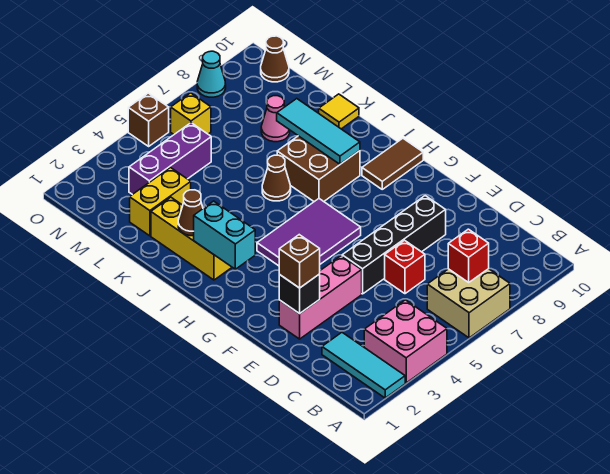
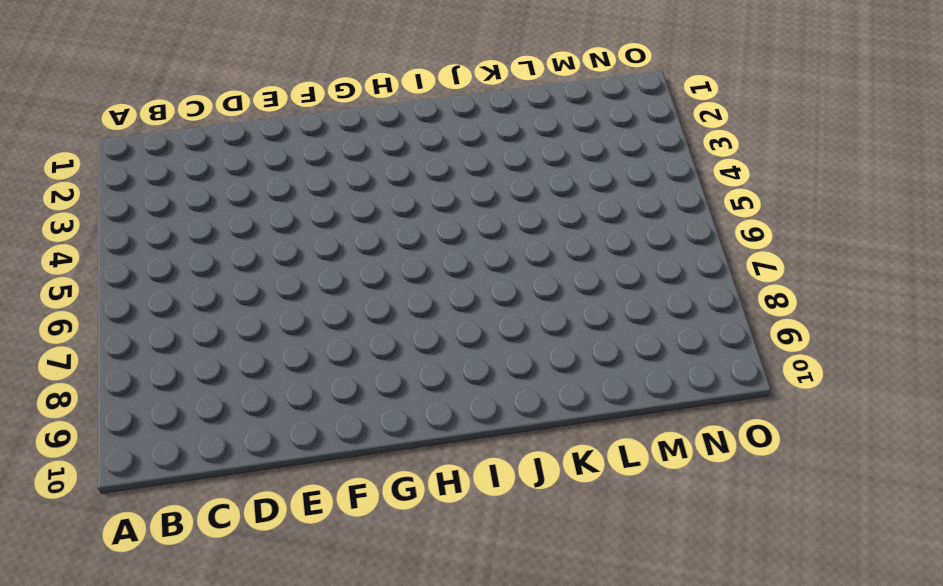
none -> cyan tile A2:C2 level 1
none -> pink brick A3:B4 level 1
none -> tan brick A6:B7 level 1

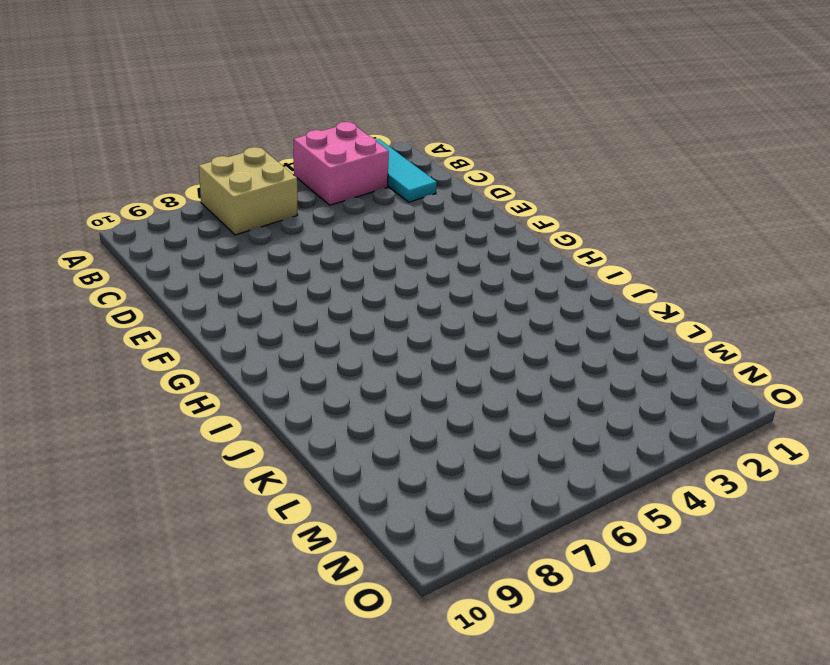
none -> red brick D6 level 1
none -> pink brick E2:E4 level 1
none -> black brick E5:E8 level 1

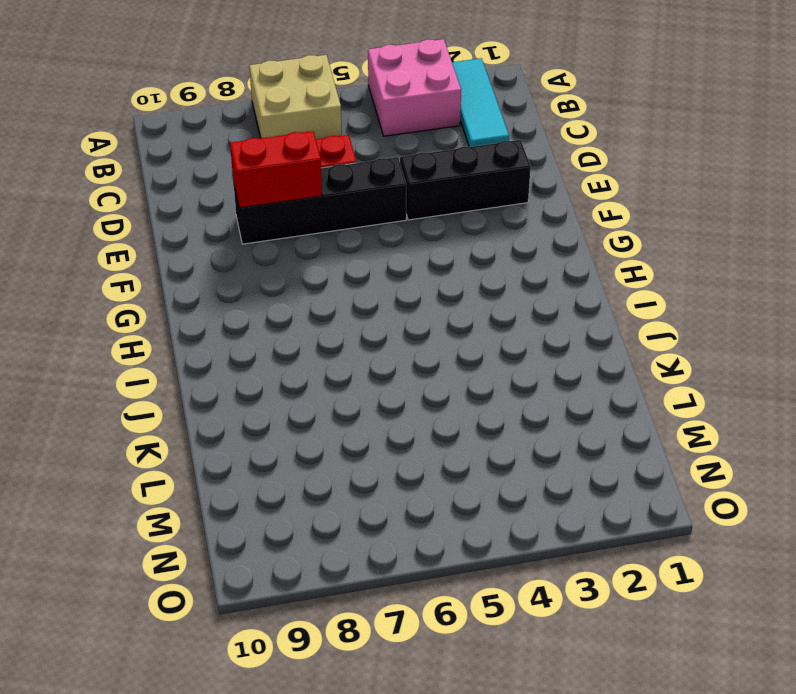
black brick E2:E4 level 1 -> pink brick E2:E4 level 1
red brick E7:E8 level 2 -> none
none -> purple tile G4:H6 level 1
none -> brown tile H9:H10 level 1
none -> yellow brick I2:K2 level 1

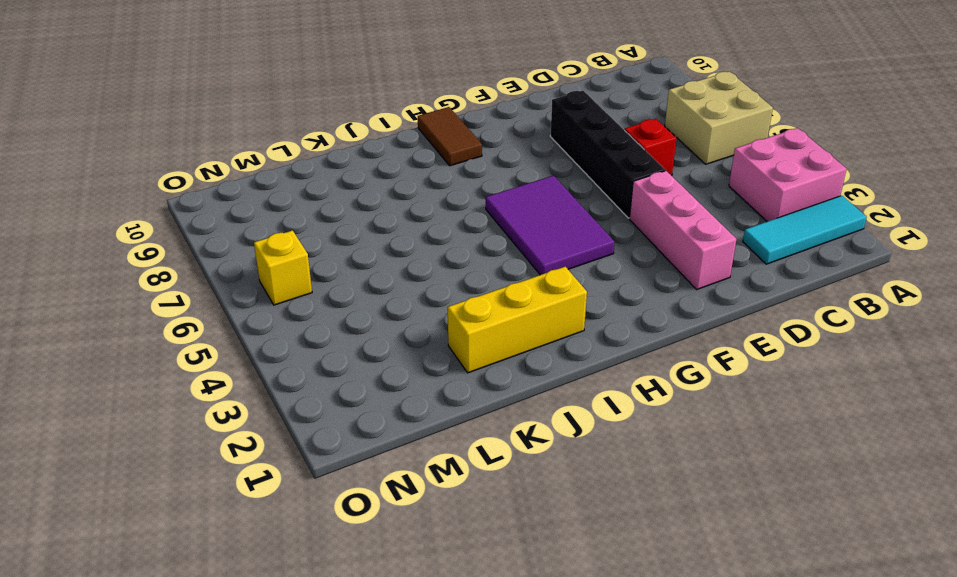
none -> brown brick I7:J8 level 1
none -> brown cone J6 level 1
none -> yellow tile K10 level 1

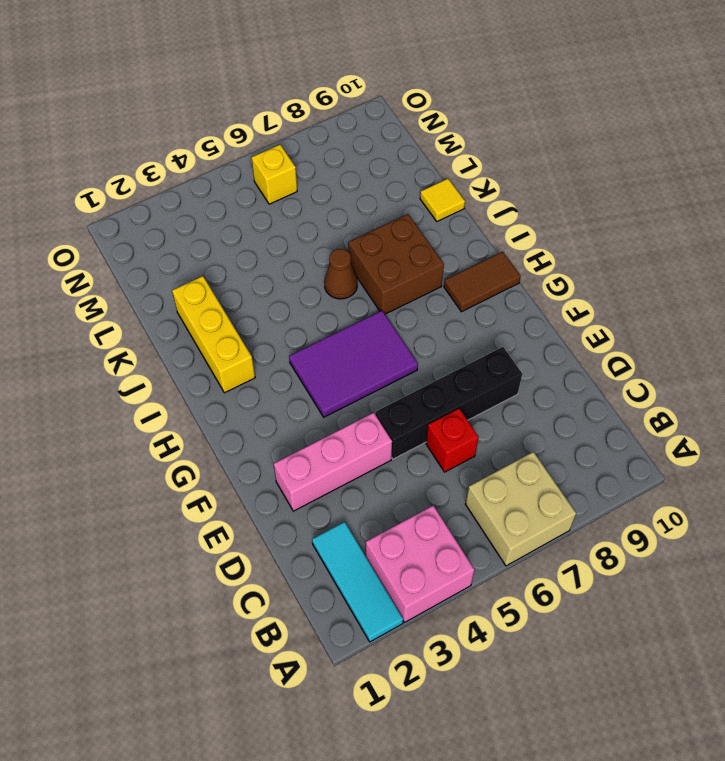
none -> yellow brick L2:L3 level 1
none -> pink cone L8 level 1
none -> purple brick M3:M5 level 1

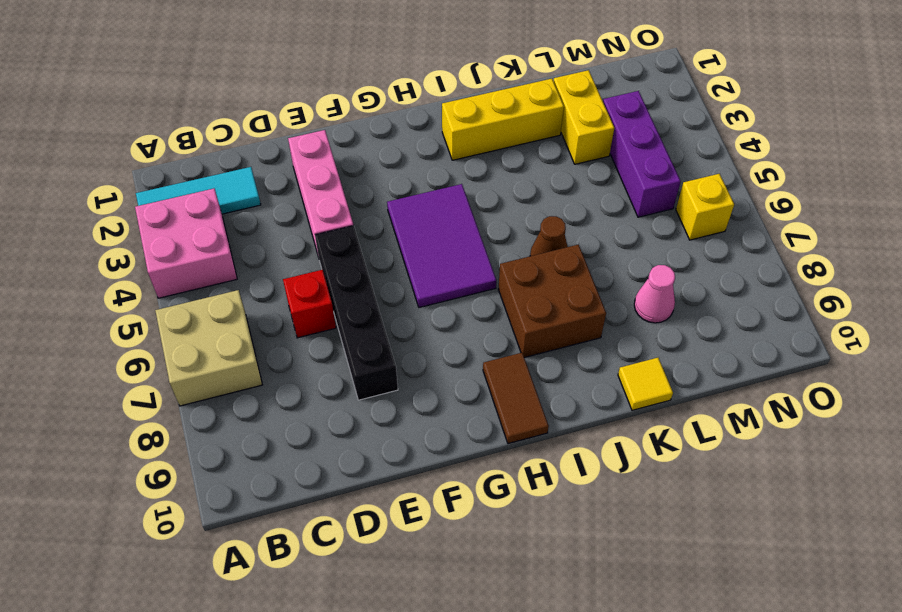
none -> brown cone N10 level 1
none -> brown brick O5 level 1
none -> cyan cone O8 level 1

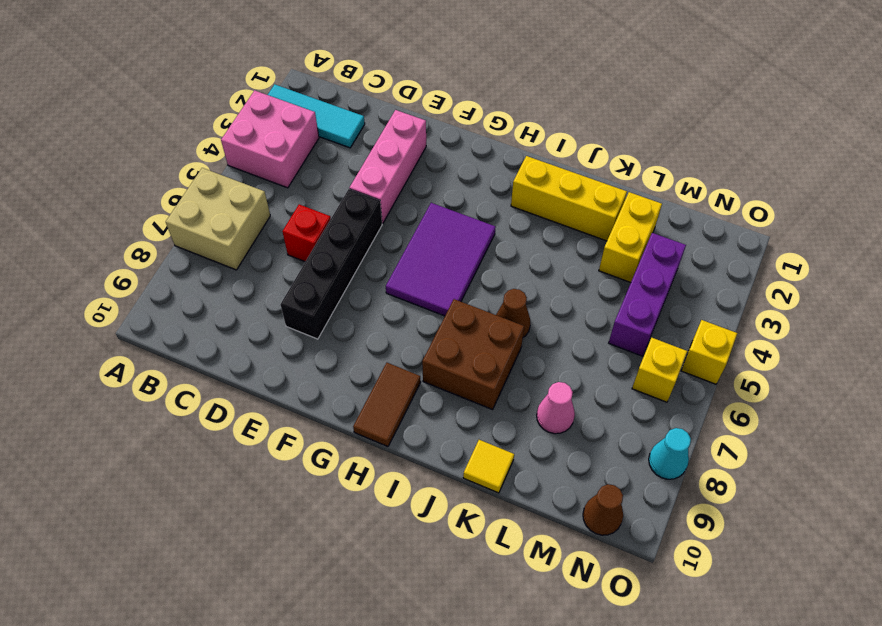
yellow brick O5 level 1 -> brown brick O5 level 1
none -> red brick B7 level 2
none -> black brick E2 level 2
none -> cyan brick H2:I2 level 2

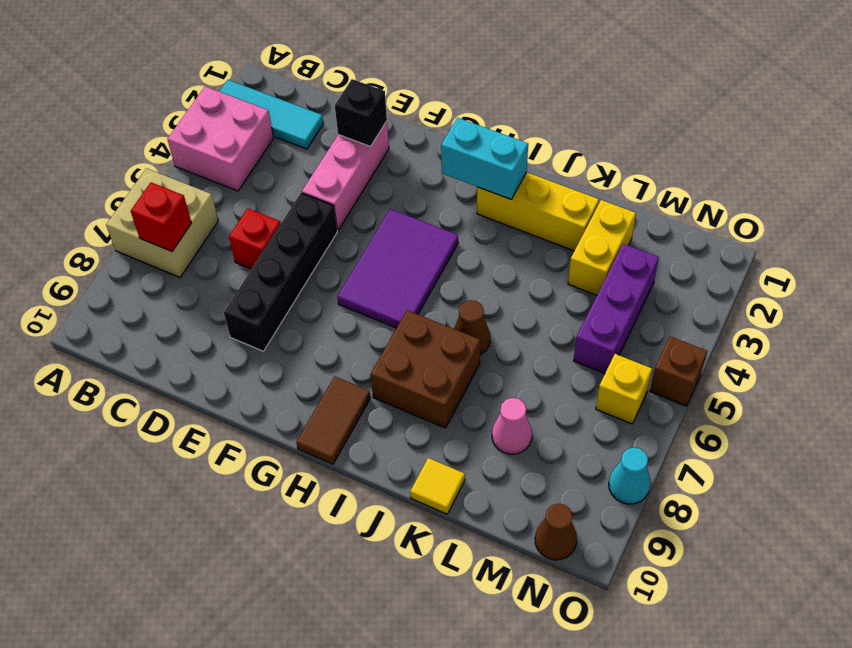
none -> cyan tile I8:K8 level 2
none -> brown cone J2 level 2
none -> brown brick E2 level 3

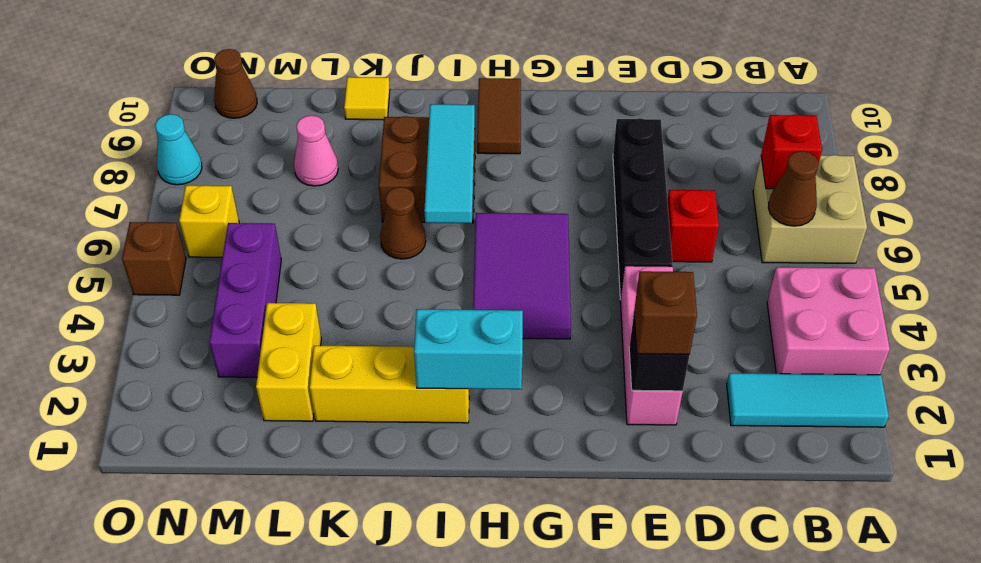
brown cone B6 level 2 -> brown cone J2 level 2
cyan tile I6:I8 level 2 -> cyan tile I8:K8 level 2

